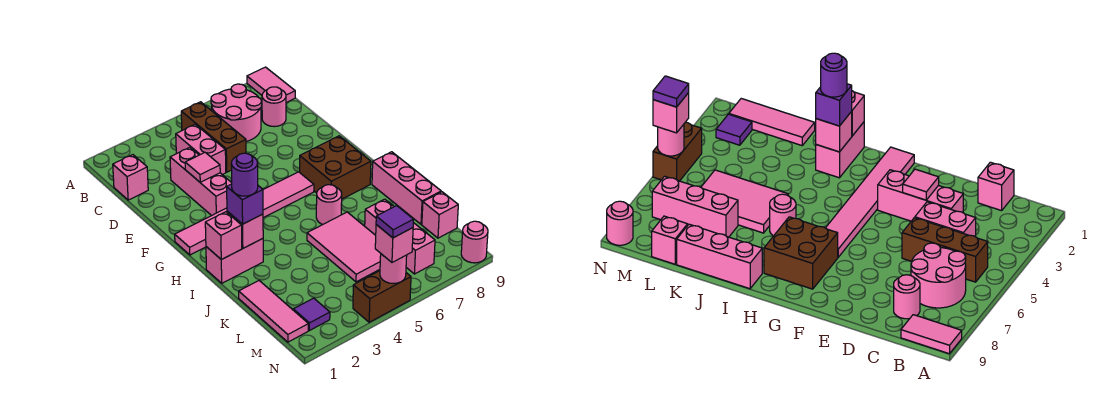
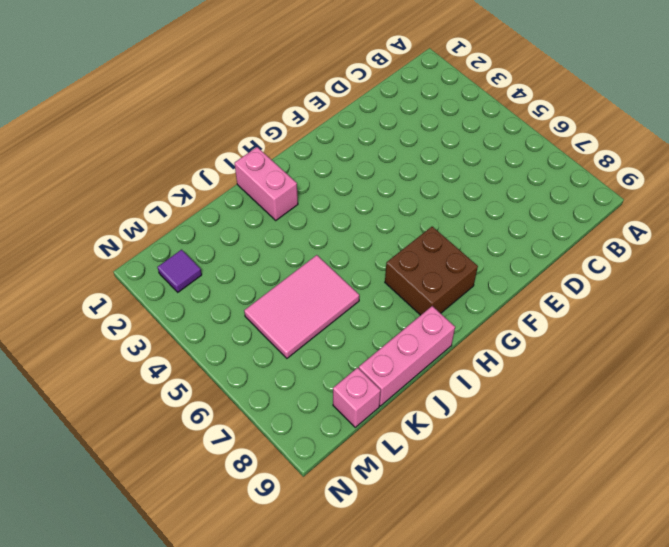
none -> pink tile A9:B9 level 1
none -> brown brick B5:D5 level 1
none -> pink round brick B6:C7 level 1

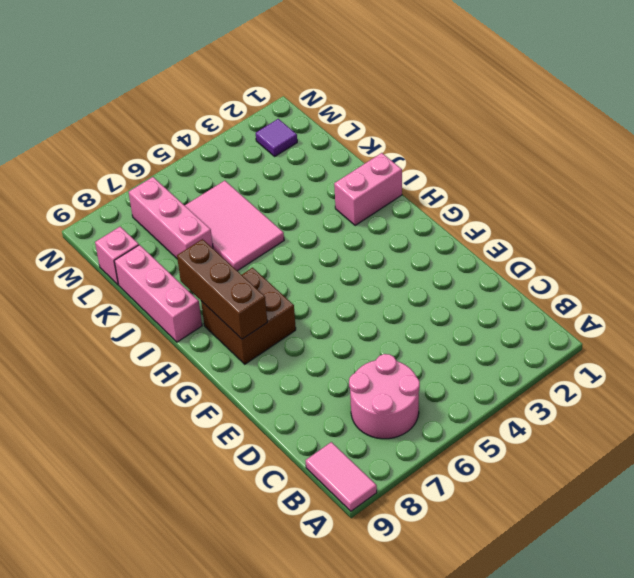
brown brick G8:I8 level 2 -> brown brick B5:D5 level 1
none -> pink brick C1 level 1
none -> pink brick C4:D4 level 1
none -> pink round brick C8 level 1

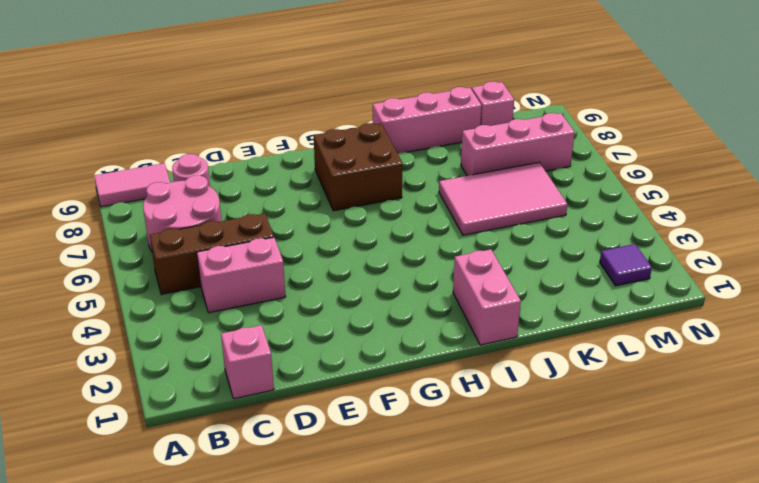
none -> pink brick D3:F3 level 1
none -> pink tile G1:G6 level 1
none -> pink round brick I6 level 1

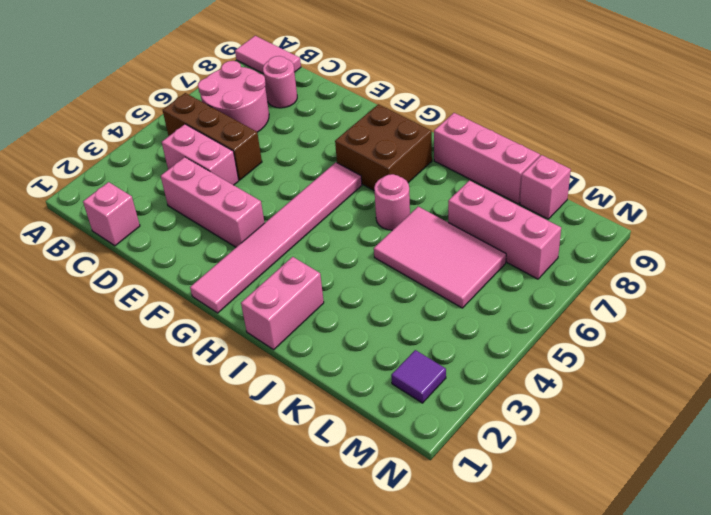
none -> pink tile K1:M1 level 1
none -> brown brick N4:N5 level 1
none -> pink round brick N9 level 1

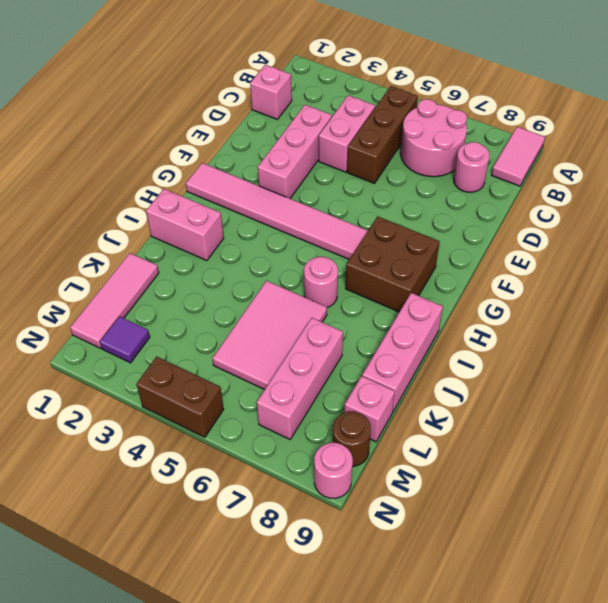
brown round brick M9 level 1 -> none
none -> pink tile E3 level 2
none -> pink brick I1 level 2
none -> pink brick I2 level 2

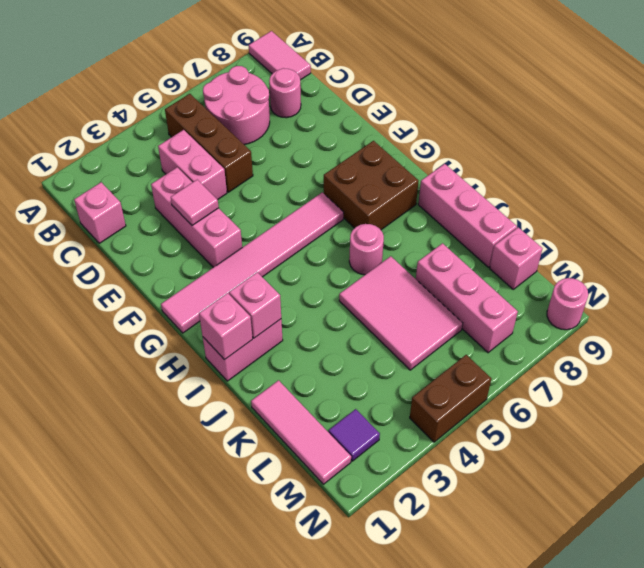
none -> pink round brick N5 level 2
none -> purple brick I2 level 3
none -> pink brick N5 level 3

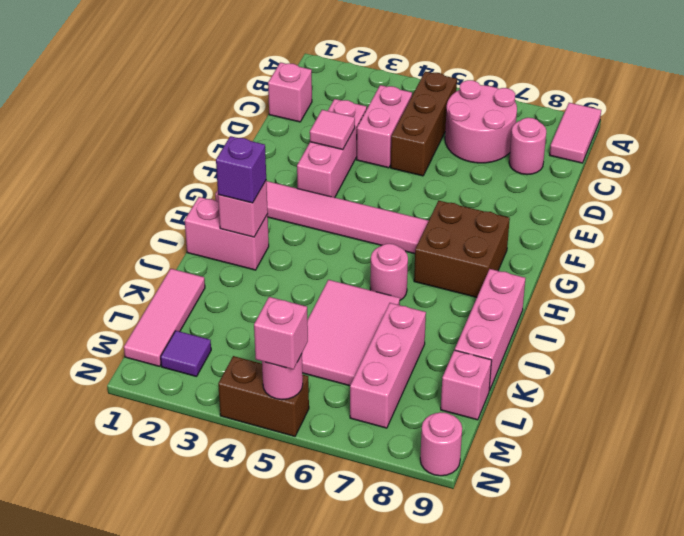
none -> pink brick I1 level 2
none -> purple round brick I2 level 4
none -> purple tile N5 level 4

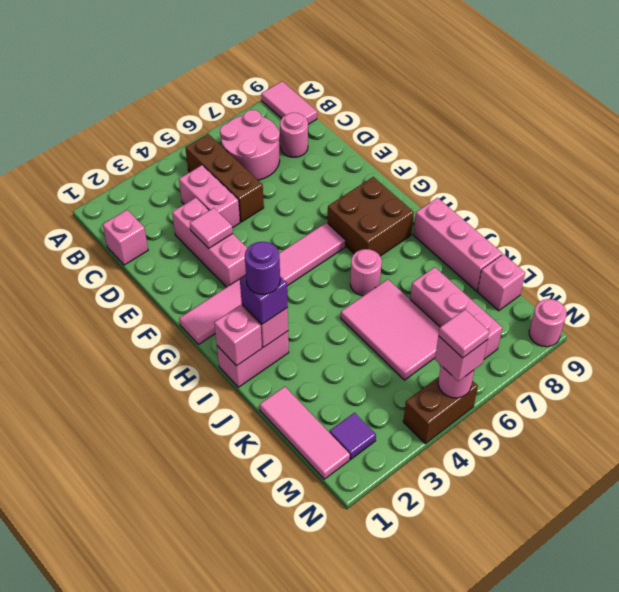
pink tile N5 level 4 -> purple tile N5 level 4

